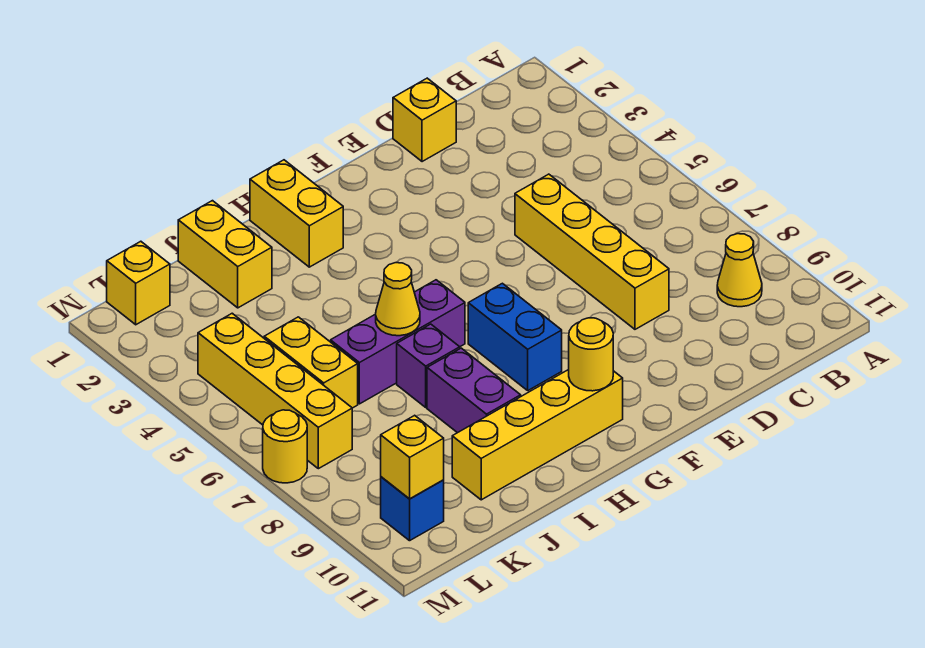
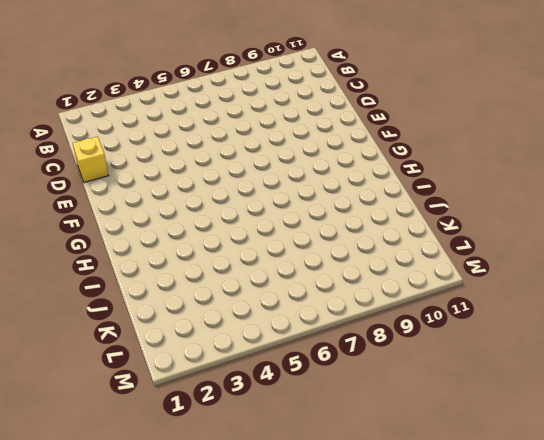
none -> yellow cone B9 level 1
none -> yellow brick D5:D8 level 1
none -> blue brick G7:G8 level 1

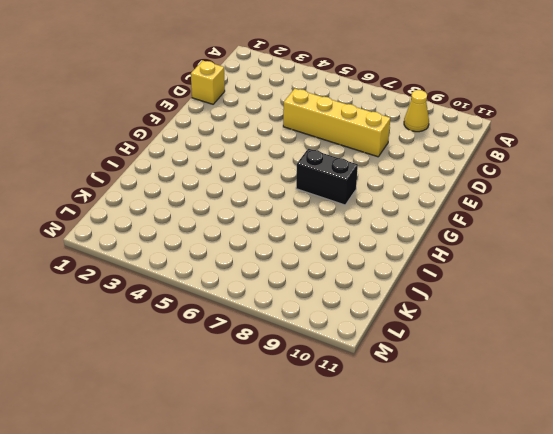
black brick G7:G8 level 1 -> blue brick G7:G8 level 1
none -> yellow brick G10:J10 level 1
none -> yellow brick H1:H2 level 1
none -> purple brick H6:J6 level 1

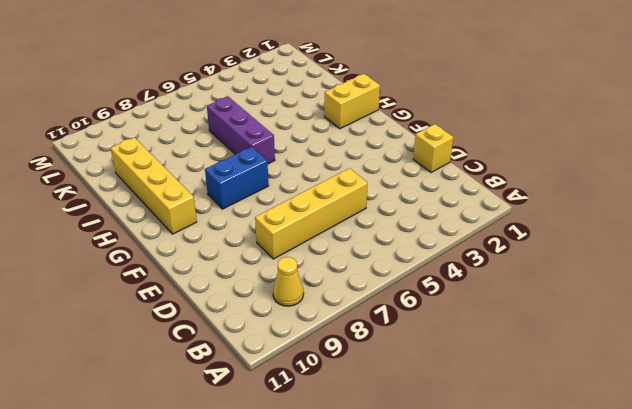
none -> purple brick I7 level 1
none -> purple brick I8:I9 level 1
none -> yellow brick J1:J2 level 1

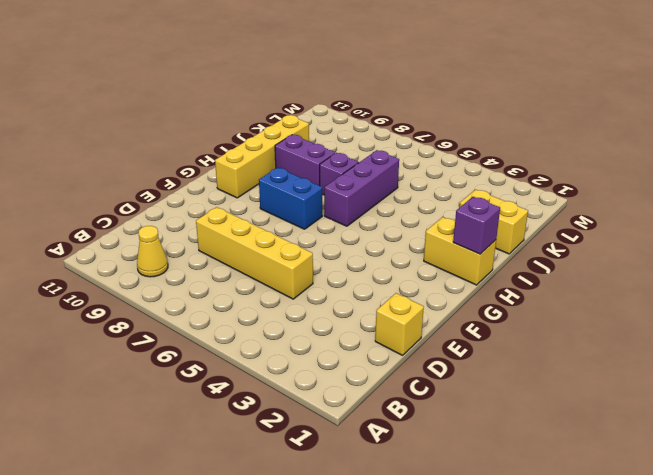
purple brick H1 level 2 -> none
none -> yellow brick K5:K6 level 1
none -> yellow brick L1 level 1
none -> yellow brick L4:L7 level 1

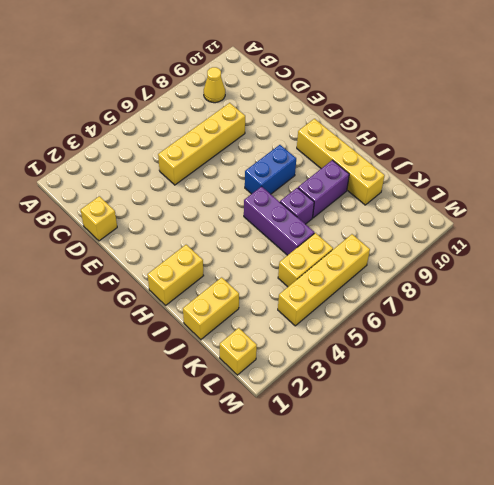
none -> blue brick L10 level 1
none -> yellow round brick M7 level 1
none -> yellow round brick G10 level 2

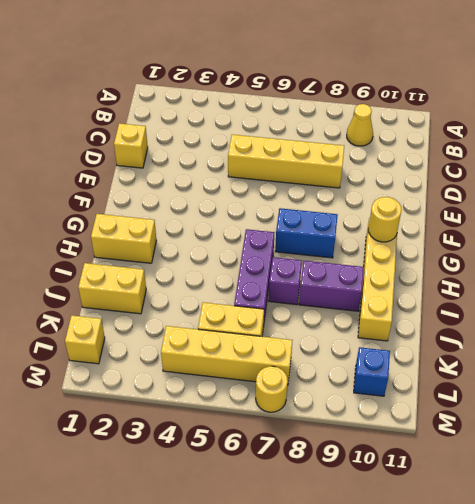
none -> yellow cone I6 level 2
none -> yellow brick L10 level 2

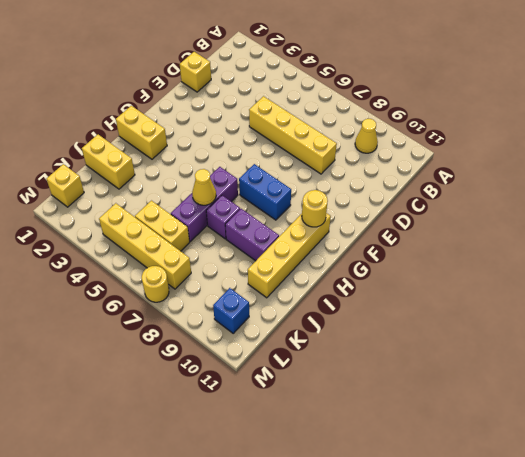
none -> yellow brick L10 level 2

